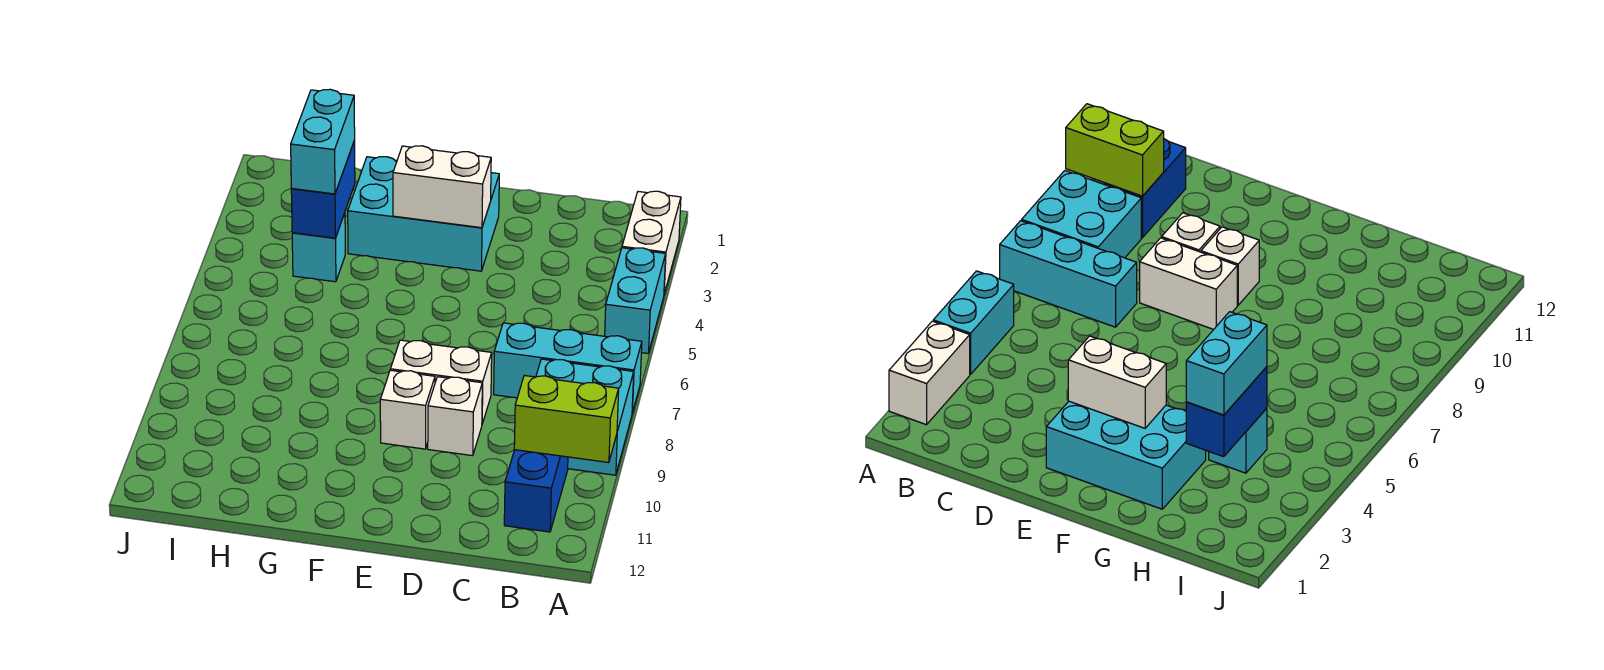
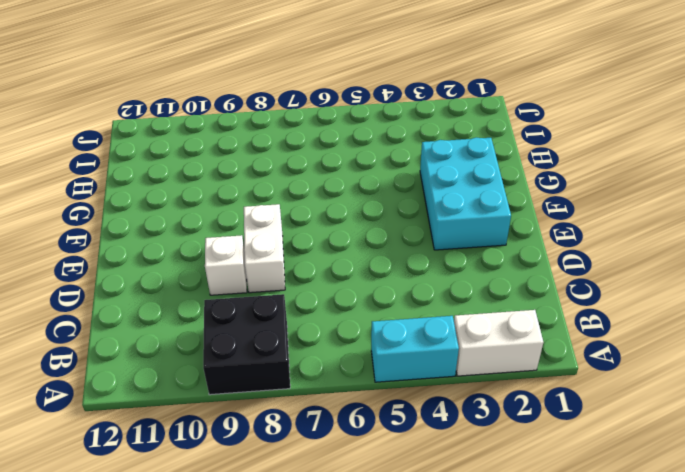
black brick A8:B9 level 1 -> cyan brick A8:B9 level 1
none -> cyan brick A7:C7 level 1
none -> blue brick B10:B11 level 1
none -> white brick E9 level 1

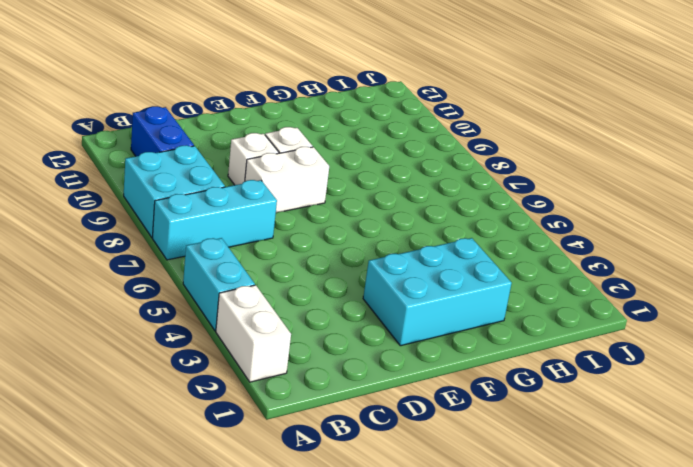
none -> cyan brick H4 level 1
none -> lime brick A10:B10 level 2
none -> white brick E3:F3 level 2

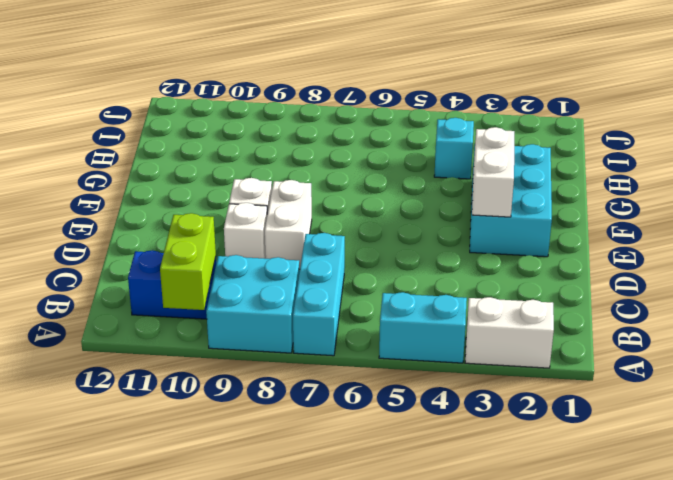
none -> blue brick H3:H4 level 2
none -> cyan brick H3:H4 level 3

